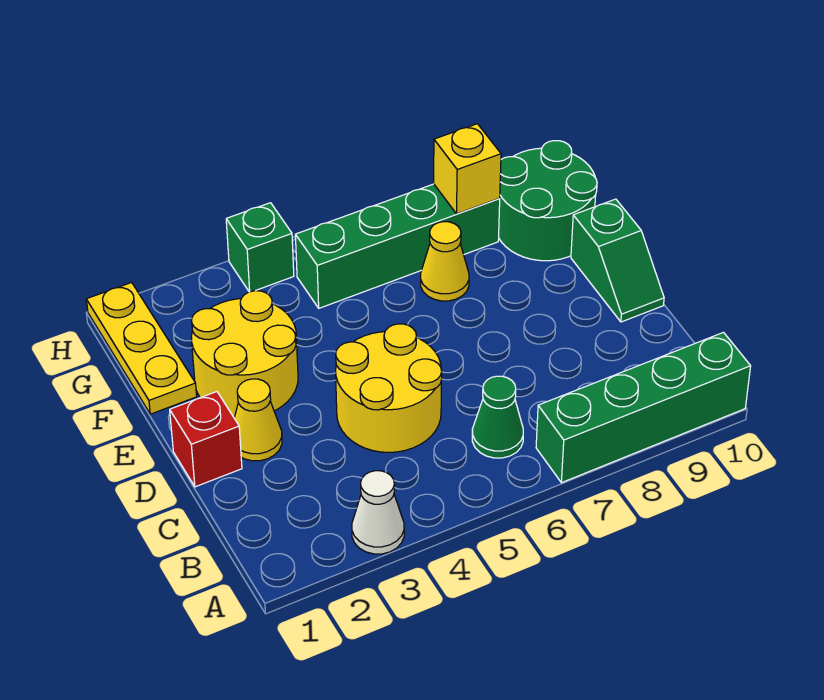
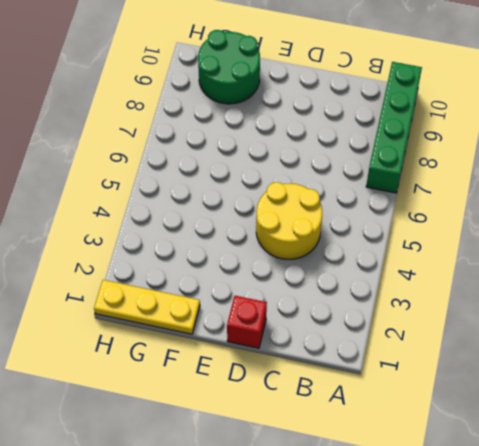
none -> white cone A3 level 1
none -> green cone B6 level 1
none -> yellow cone D2 level 1

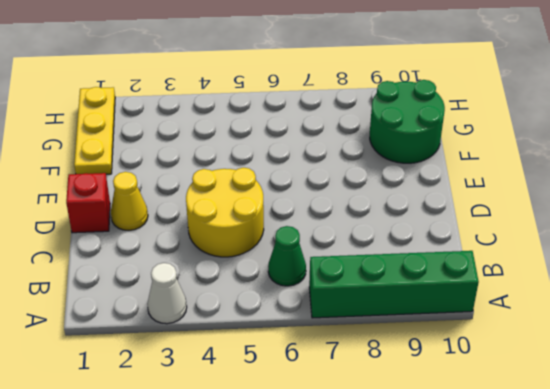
none -> green slope D10:E10 level 1 top E
none -> yellow round brick E2:F3 level 1
none -> yellow cone F7 level 1

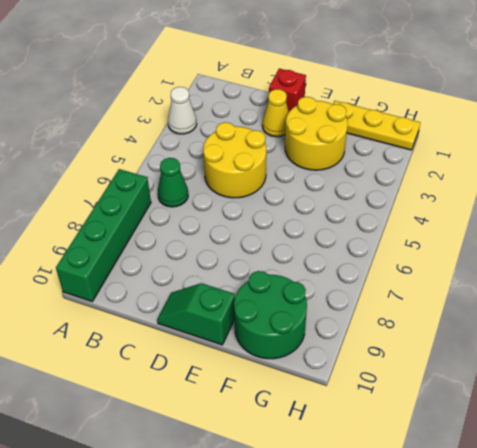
none -> yellow cone F7 level 1
none -> green brick G5:G8 level 1
none -> green brick H4 level 1

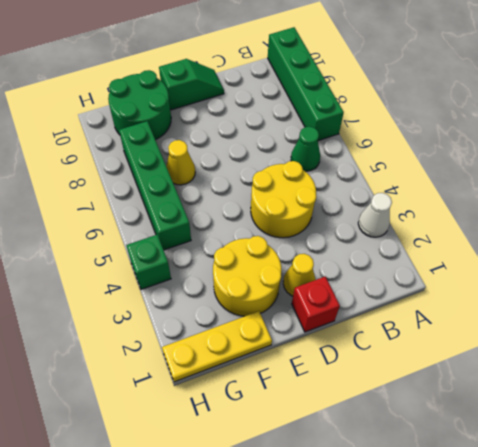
none -> yellow brick G8 level 2

